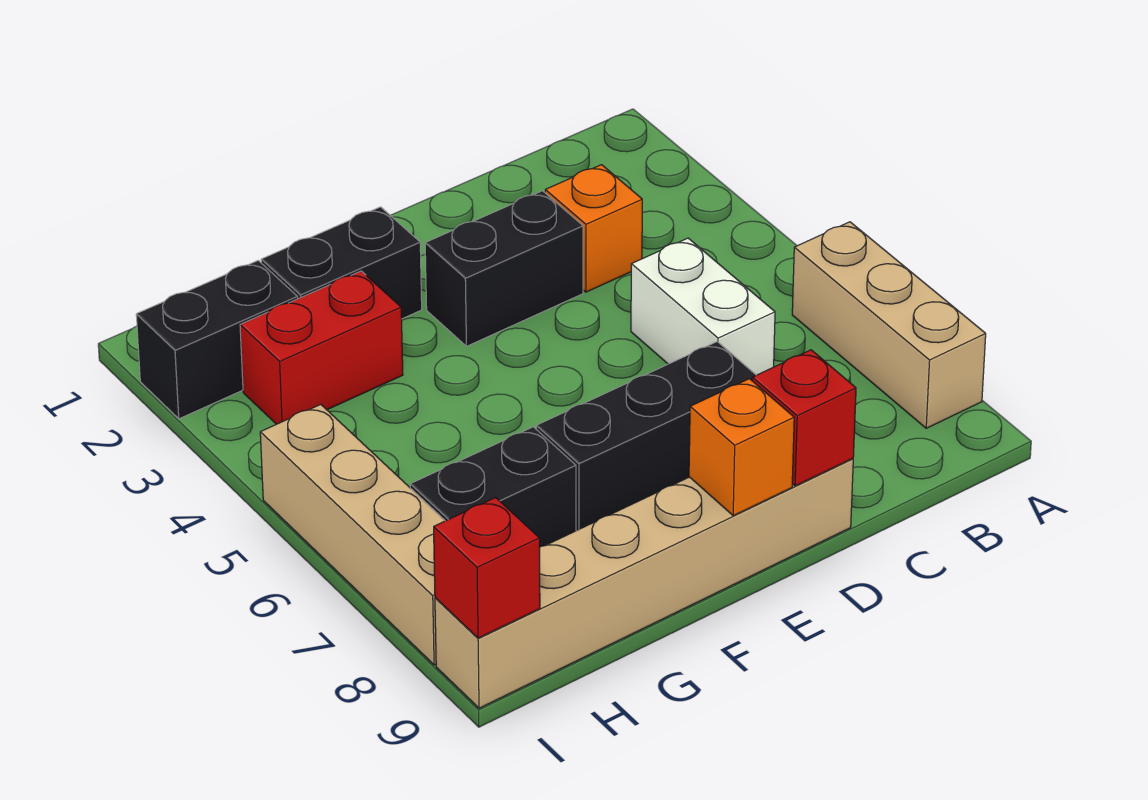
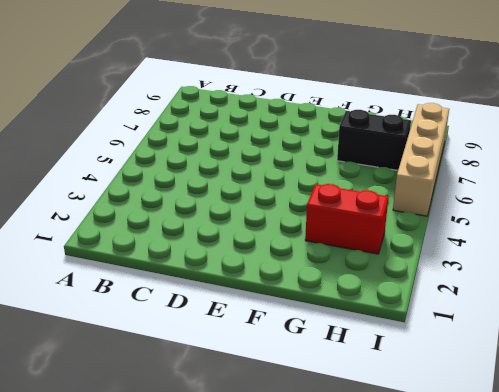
none -> tan brick A6:A8 level 1
none -> orange brick C3 level 1
none -> white brick C5:C6 level 1

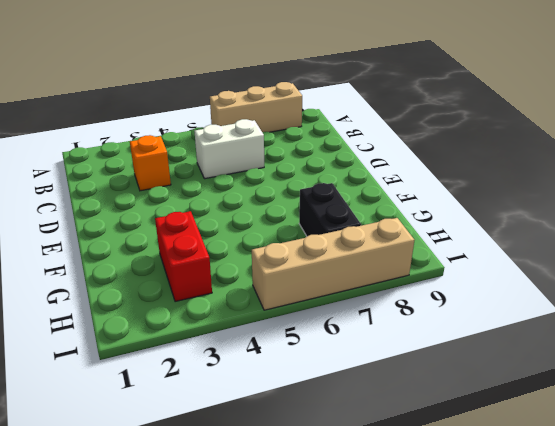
none -> black brick D3:E3 level 1
none -> black brick D7:F7 level 1
none -> tan brick D9:I9 level 1

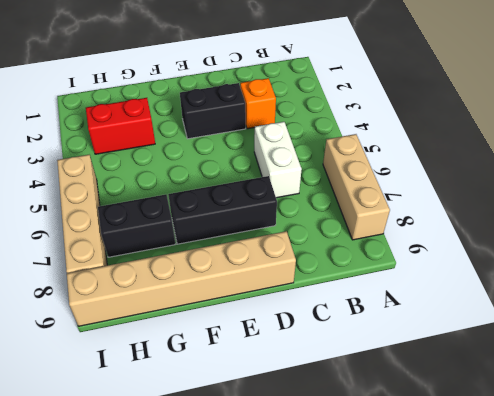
none -> black brick F2:G2 level 1
none -> black brick H2:I2 level 1
none -> red brick D9 level 2

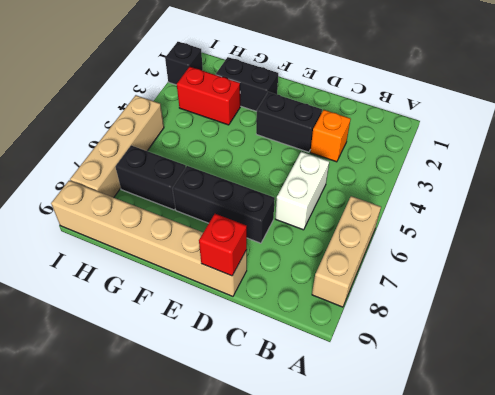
black brick I2 level 1 -> black brick H2:I2 level 1
none -> orange brick E9 level 2
none -> red brick I9 level 2

